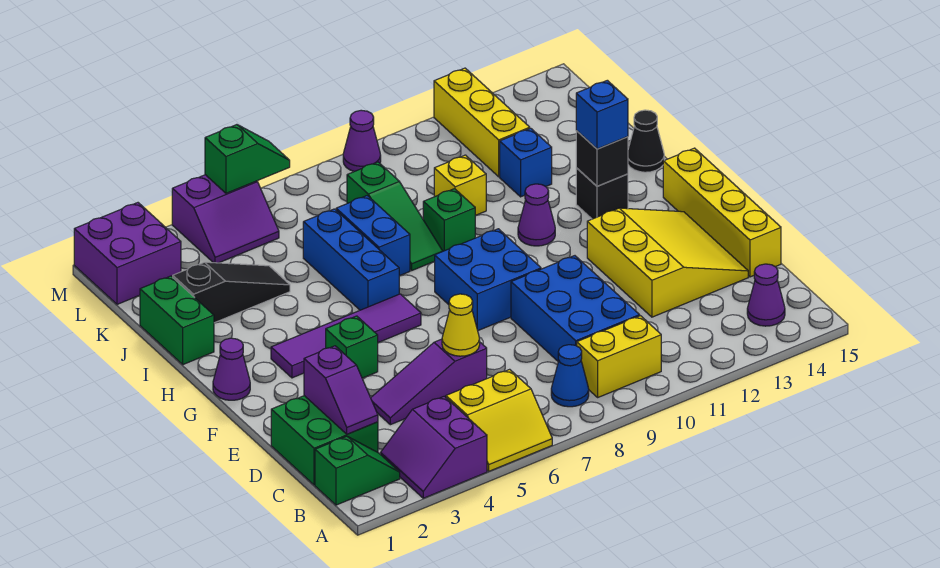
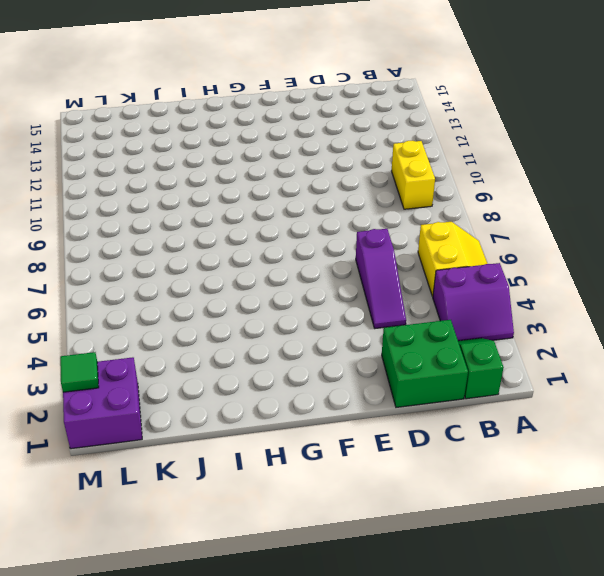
green tile M2 level 2 -> none
none -> blue cone B8 level 1
none -> purple cone B14 level 1
none -> blue brick C9:E10 level 1
none -> yellow slope D12:F14 level 1 top 12

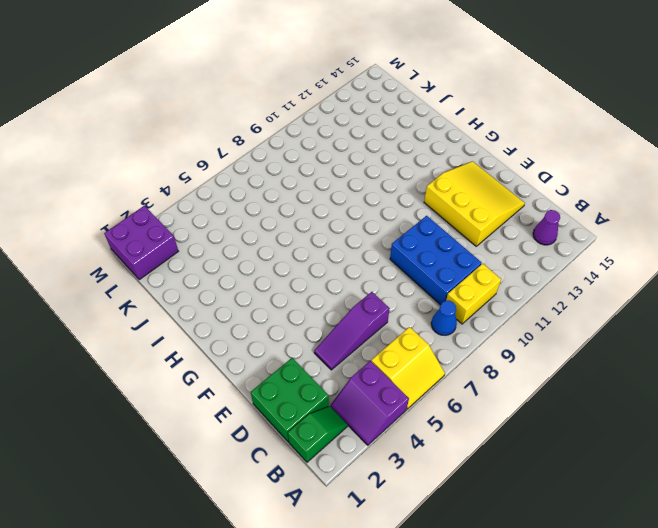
none -> yellow brick D15:G15 level 1
none -> green brick F4 level 1
none -> blue brick F8:G9 level 1
none -> purple cone G1 level 1

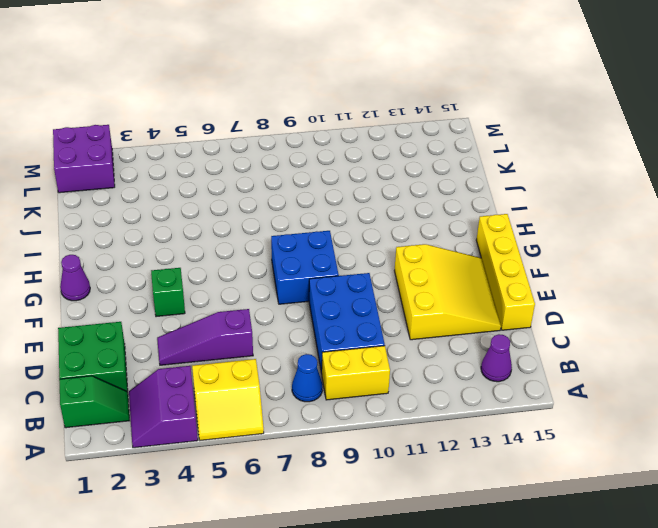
none -> purple tile G3:G6 level 1
none -> blue brick H6:J6 level 1
none -> purple cone H11 level 1
none -> black brick H13 level 1

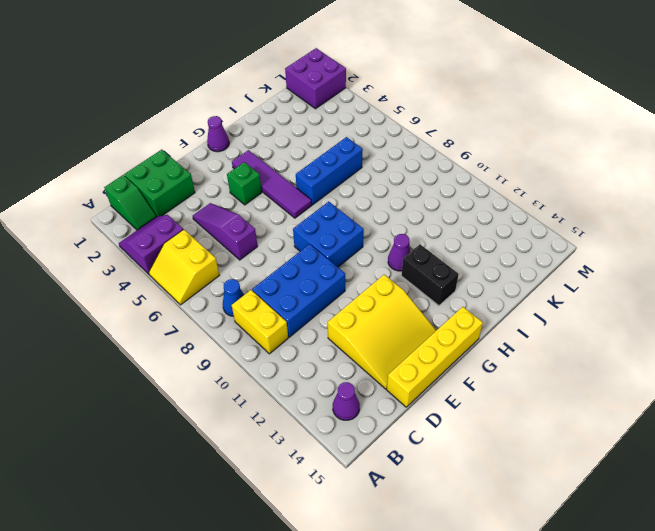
black brick H12:H13 level 1 -> black brick H13 level 1
none -> green brick I1:J1 level 1
none -> blue brick I7:J7 level 1
none -> green slope I8:K8 level 1 top K
none -> green brick I9 level 1

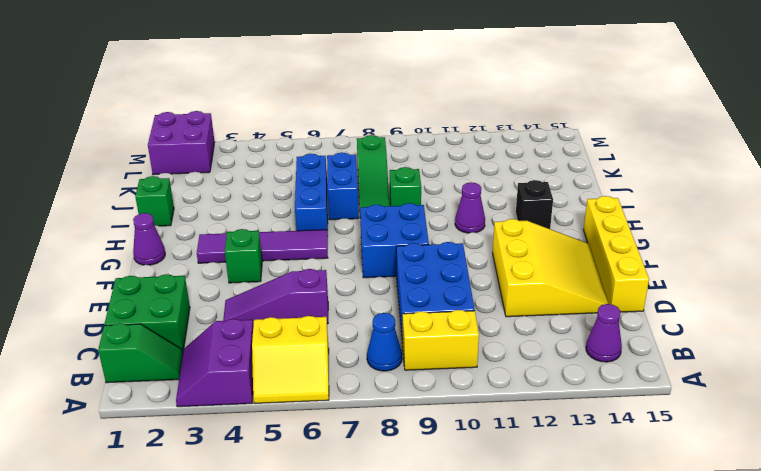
green brick I1 level 1 -> green brick I1:J1 level 1
none -> black cone I15 level 1
none -> black slope J2:J4 level 1 top 2
none -> yellow brick J10 level 1
none -> blue brick J12 level 1

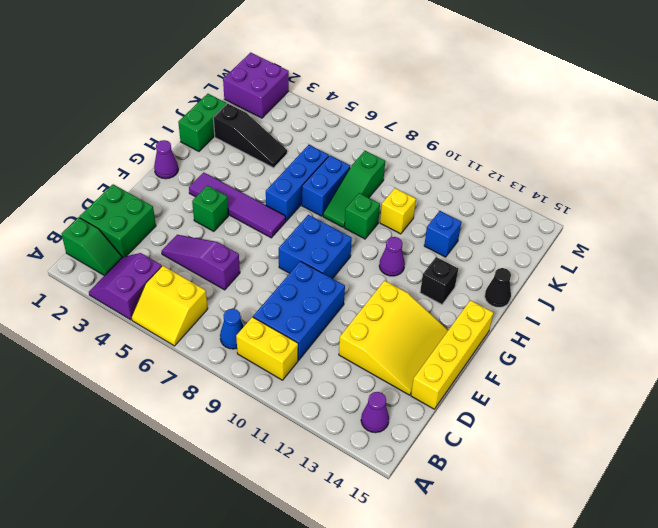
none -> yellow brick K12:M12 level 1
none -> purple slope L4:M5 level 1 top M
none -> purple cone M9 level 1
none -> purple slope C2:D2 level 2 top D

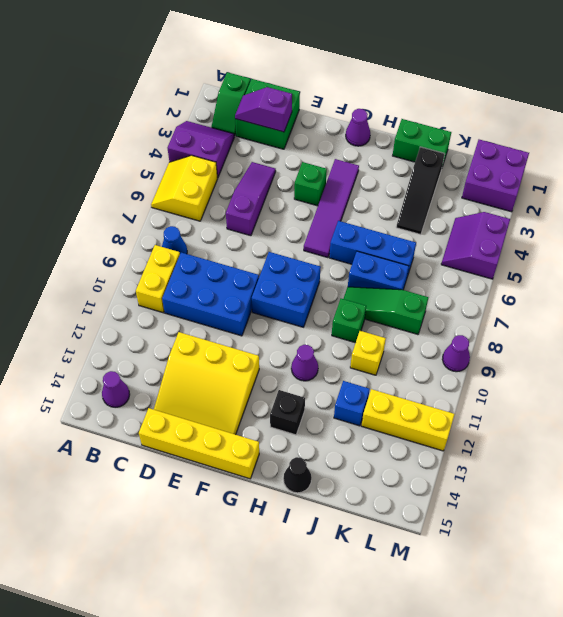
none -> yellow cone D6 level 2
none -> black brick H13 level 2
none -> green slope M5:M6 level 2 top 5
none -> blue brick H13 level 3

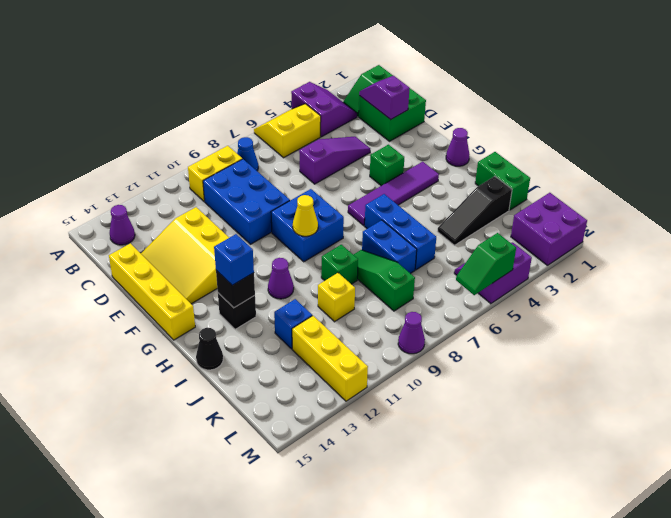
yellow cone G9 level 2 -> yellow cone D6 level 2

